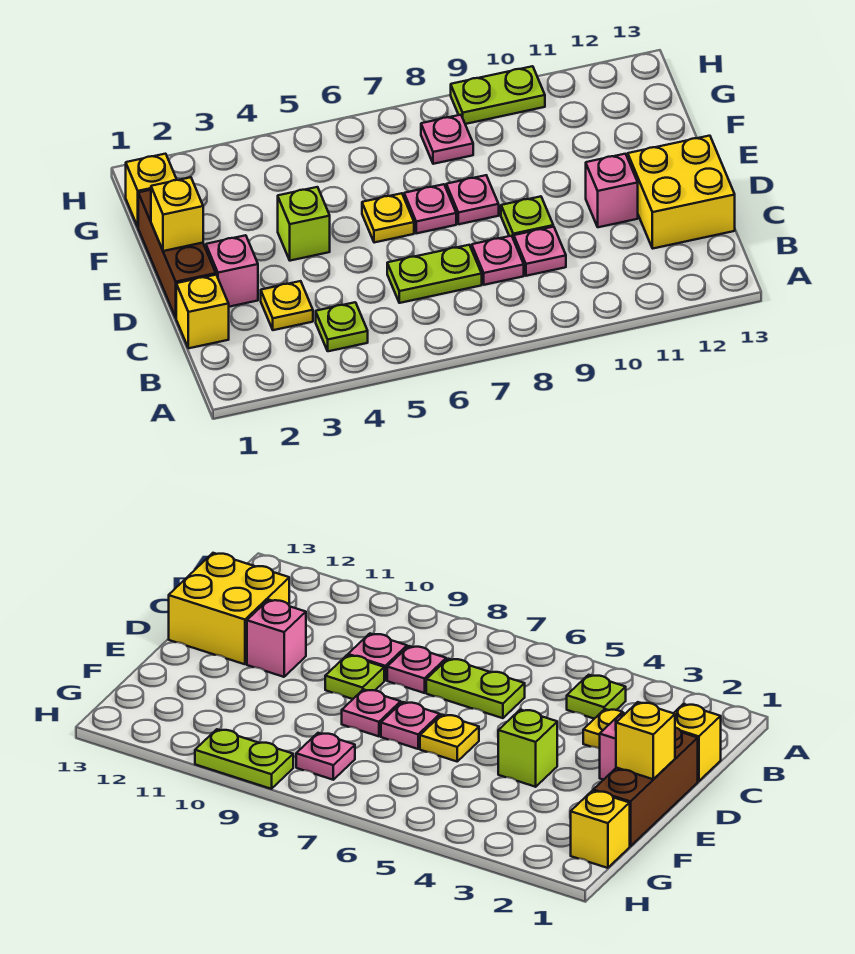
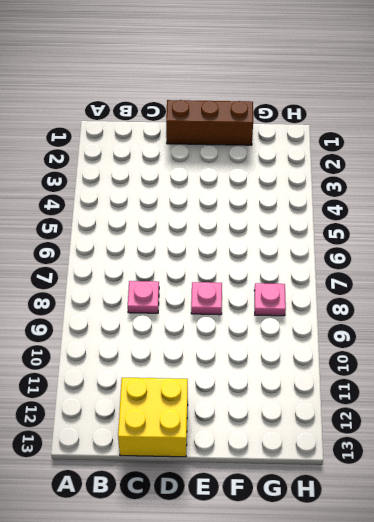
none -> lime plate B4 level 1
none -> yellow brick C1 level 1
none -> yellow plate C3 level 1

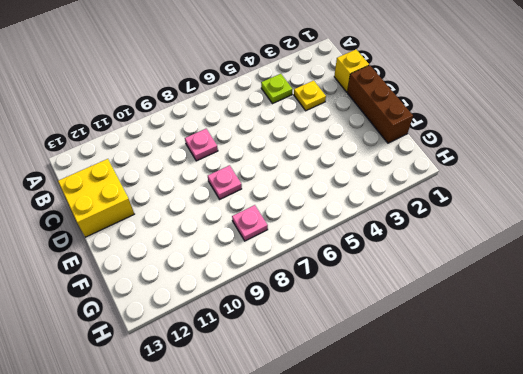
none -> lime plate C6:C7 level 1
none -> pink plate C9 level 1
none -> pink brick D2 level 1

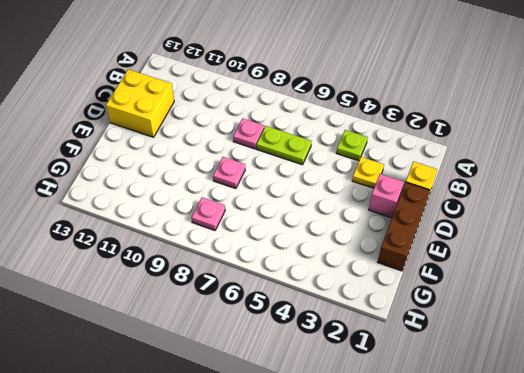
none -> pink plate C9 level 1
none -> lime plate D9 level 1
none -> pink brick D11 level 1

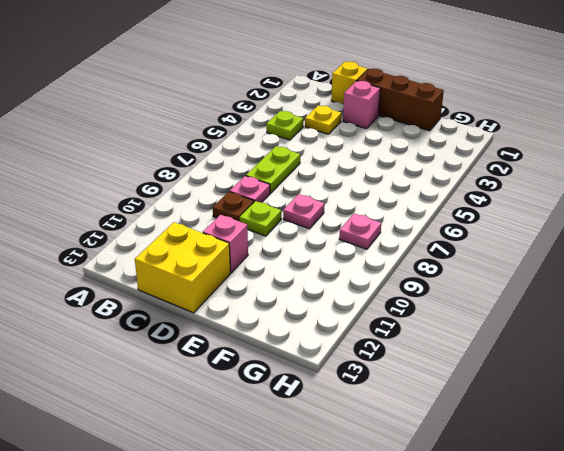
brown plate C9 level 1 -> pink plate C9 level 1
none -> lime brick E4 level 1
none -> yellow plate E6 level 1
none -> pink plate E7 level 1

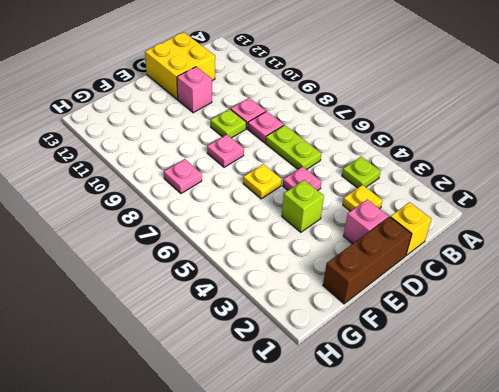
pink plate D5 level 1 -> pink plate E7 level 1
none -> yellow brick G1 level 1
none -> lime plate H9:H10 level 1
none -> yellow brick E1 level 2

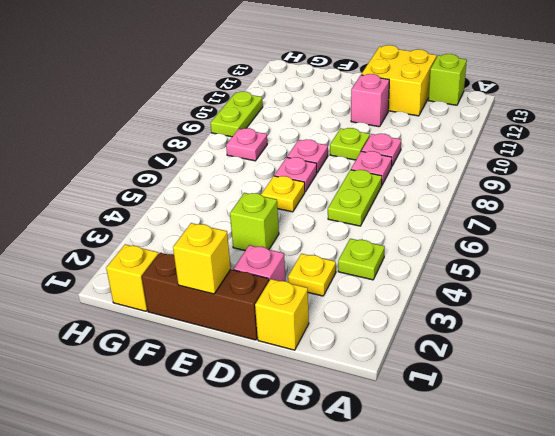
lime brick B13 level 1 -> none

